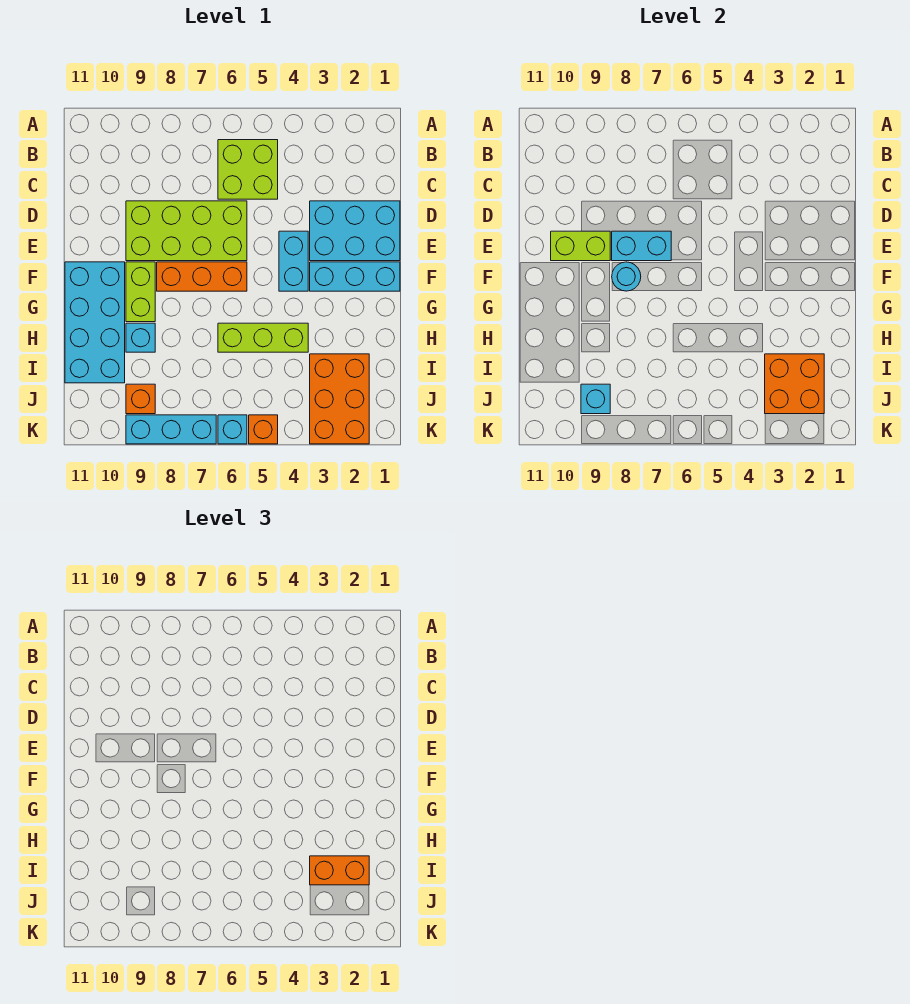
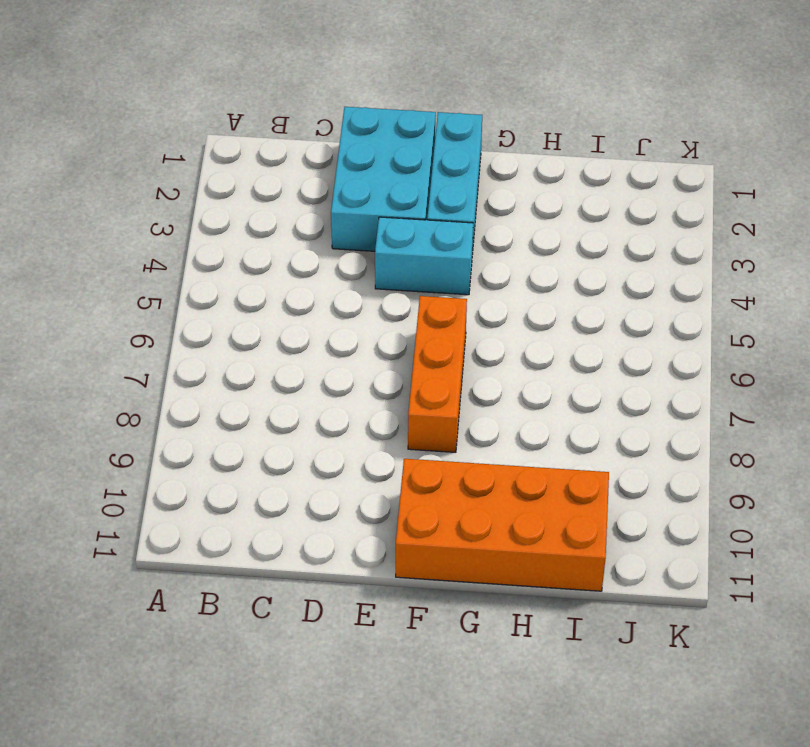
orange brick F10:I11 level 1 -> cyan brick F10:I11 level 1
none -> lime brick B5:C6 level 1
none -> lime brick D6:E9 level 1
none -> lime brick F9:G9 level 1

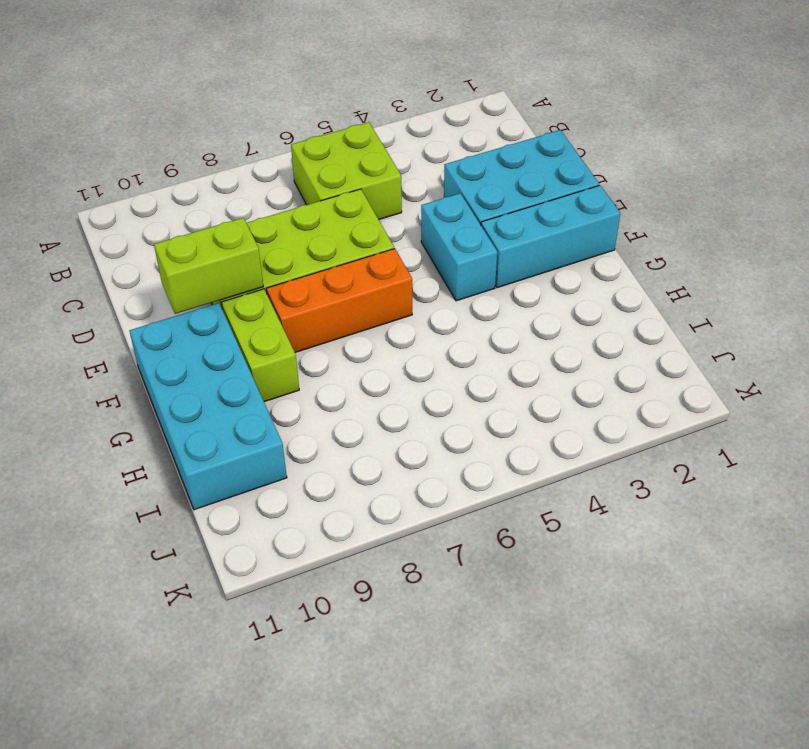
none -> lime brick H4:H6 level 1
none -> cyan brick H9 level 1
none -> orange brick I2:K3 level 1

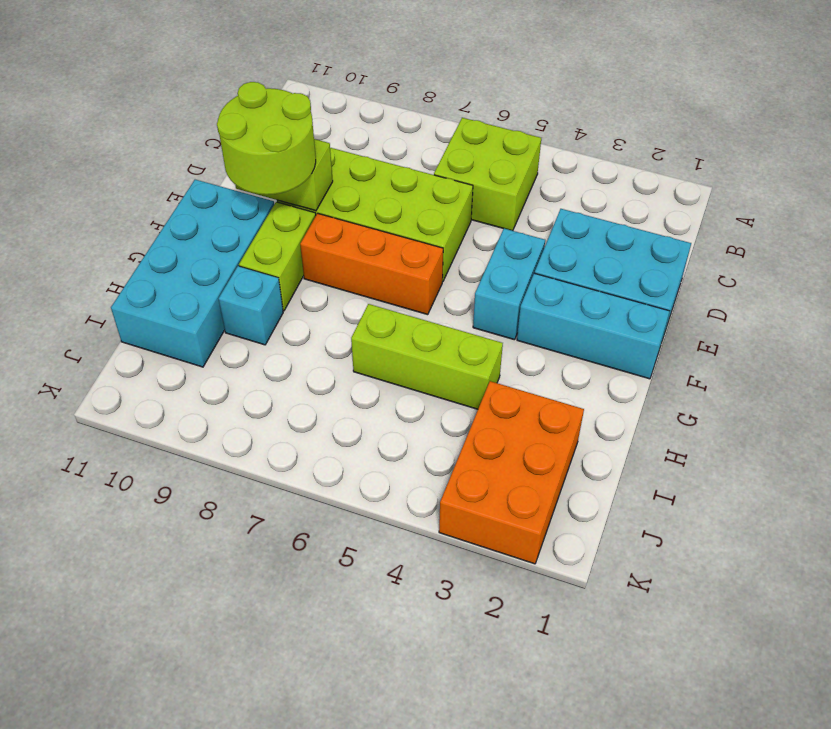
lime round brick E9:F10 level 3 -> none
none -> orange brick J9 level 1
none -> orange brick K5 level 1
none -> cyan brick K6 level 1

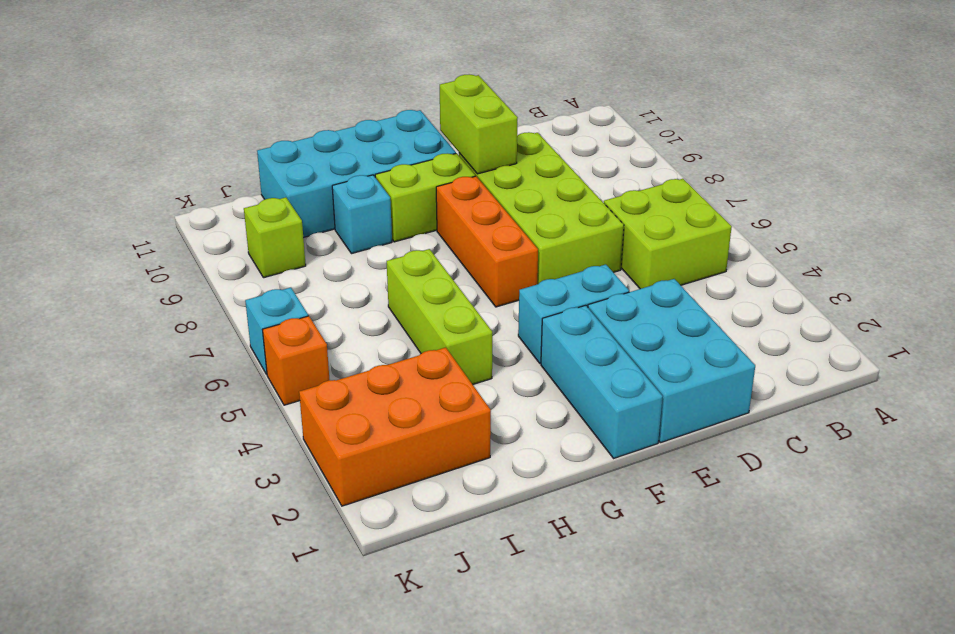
lime brick J9 level 1 -> orange brick J9 level 1
none -> cyan brick K7:K9 level 1
none -> cyan brick E7:E8 level 2
none -> cyan round brick F8 level 2

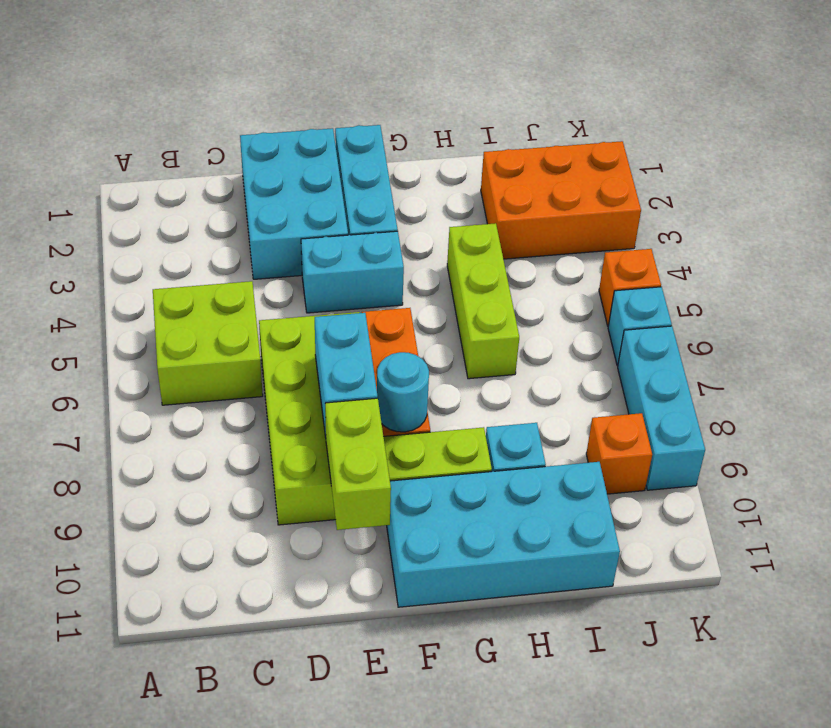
none -> orange brick I2:J3 level 2
none -> cyan brick J9 level 2
none -> orange brick I2:I3 level 3

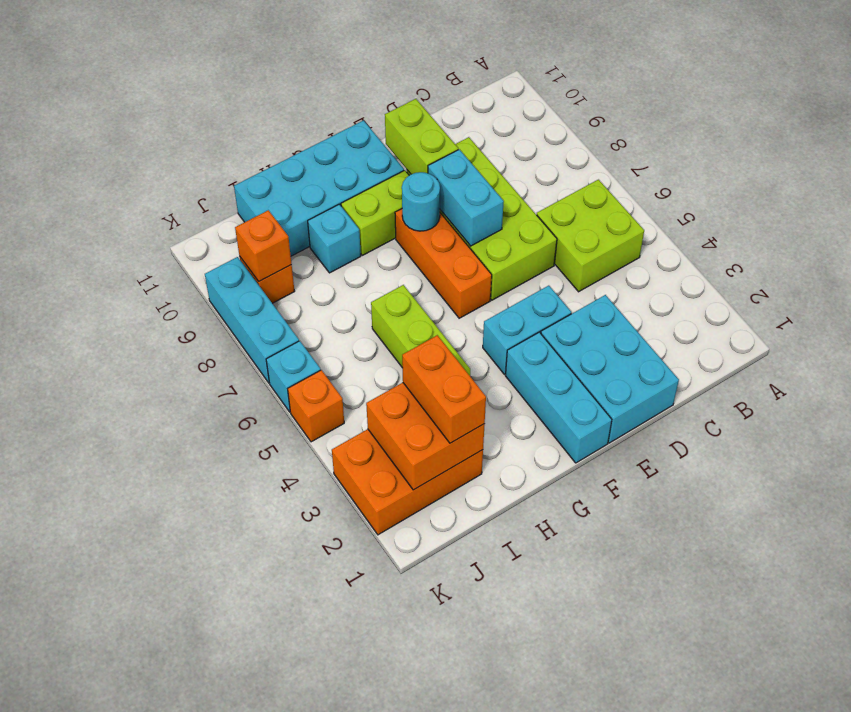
orange brick J9 level 2 -> cyan brick J9 level 2

